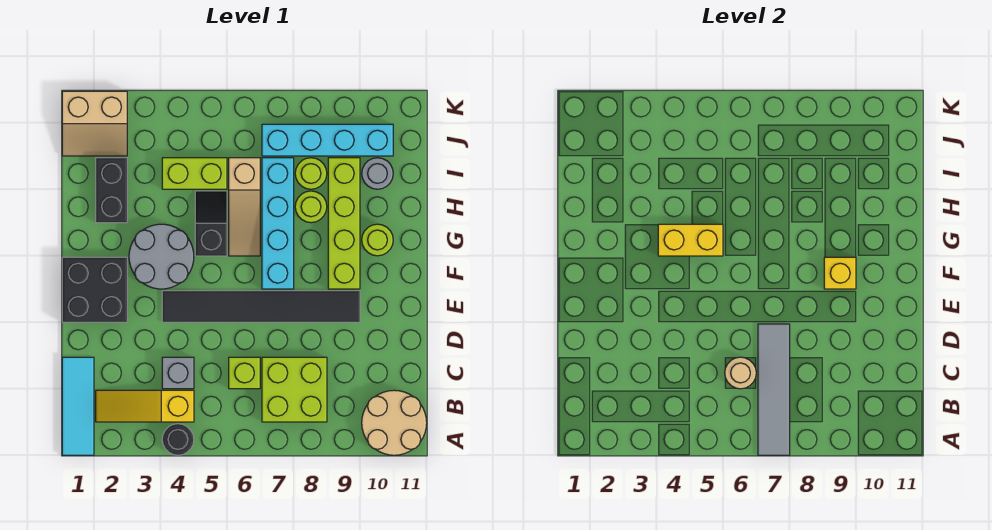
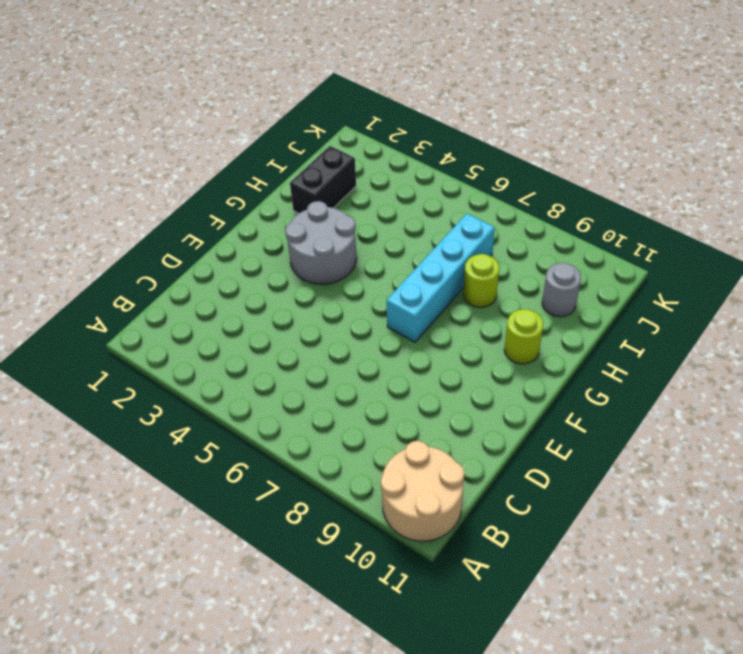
none -> cyan tile A1:C1 level 1
none -> black round brick A4 level 1
none -> yellow slope B2:B4 level 1 top 4

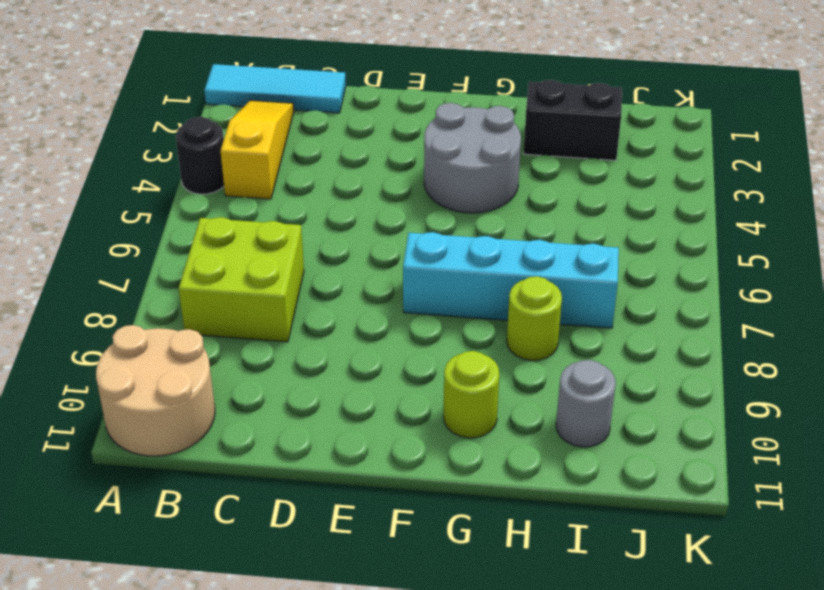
none -> grey brick C4 level 1
none -> lime brick C6 level 1
none -> black brick E1:F2 level 1

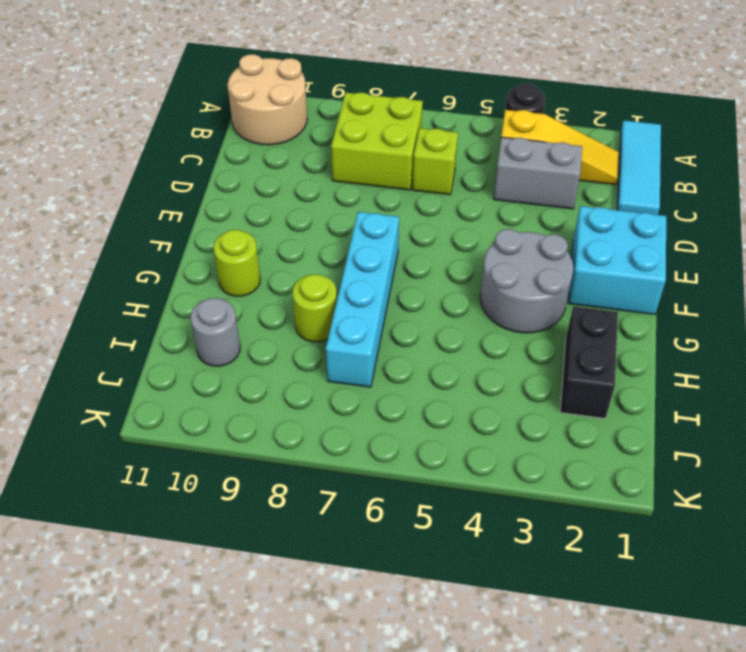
grey brick C3:C4 level 1 -> grey brick C4 level 1
cyan brick E1:F2 level 1 -> black brick E1:F2 level 1
none -> black tile E4:E9 level 1
none -> lime brick F9:I9 level 1
none -> black slope G5:H5 level 1 top G

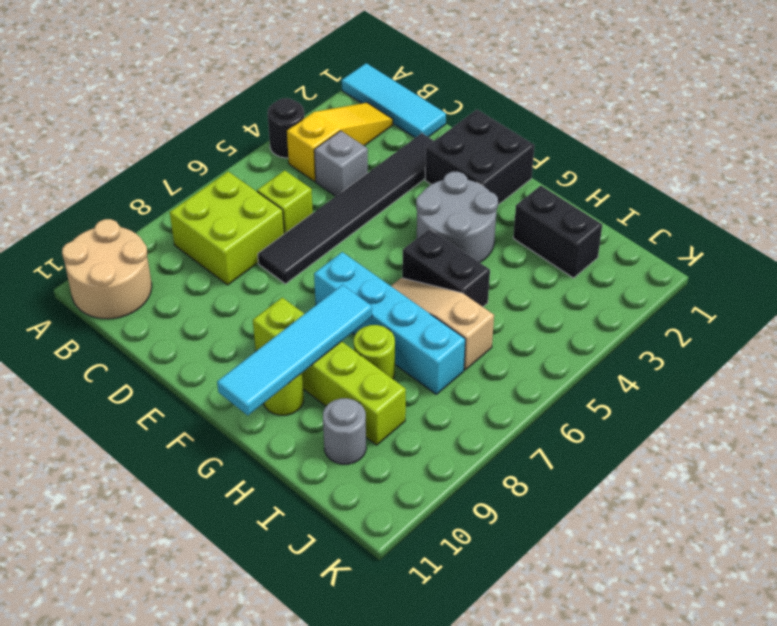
black tile D2:D7 level 1 -> black tile E4:E9 level 1
black brick G5:H5 level 1 -> black slope G5:H5 level 1 top G
cyan tile G8:G11 level 2 -> none
none -> lime brick I4:I5 level 1
none -> lime round brick I8 level 1
none -> tan slope J1:K2 level 1 top K

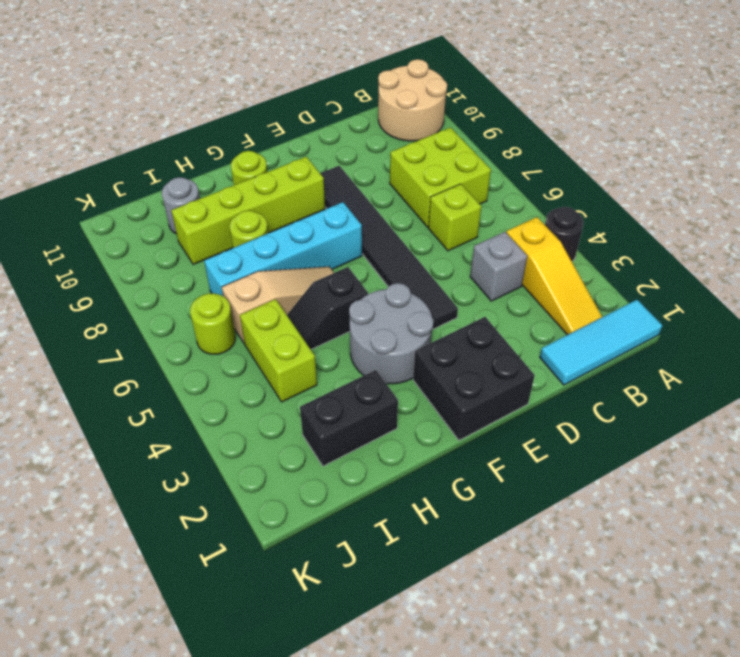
lime round brick J6 level 1 -> lime round brick I8 level 1
none -> tan slope J1:K2 level 1 top K
none -> cyan brick J7:J10 level 1
none -> grey tile A7:D7 level 2

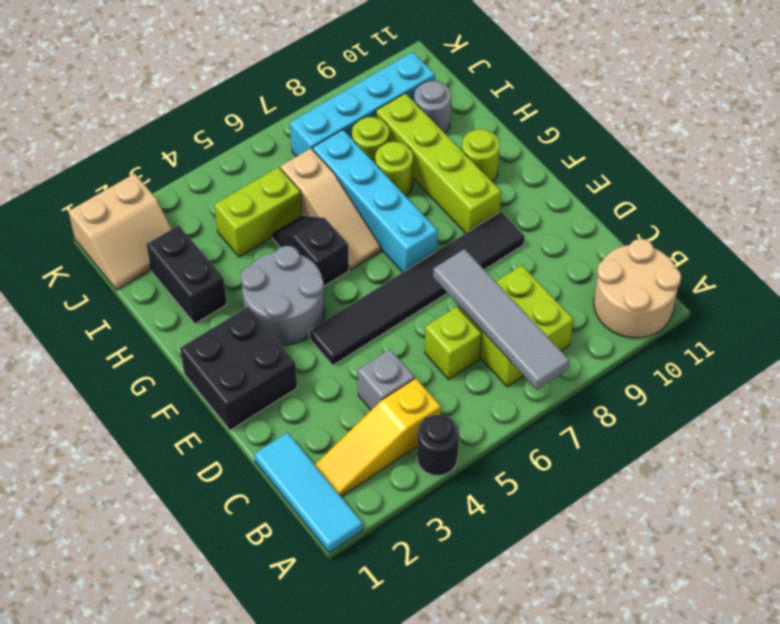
none -> tan round brick C6 level 2
none -> yellow brick F9 level 2
none -> yellow brick G4:G5 level 2

